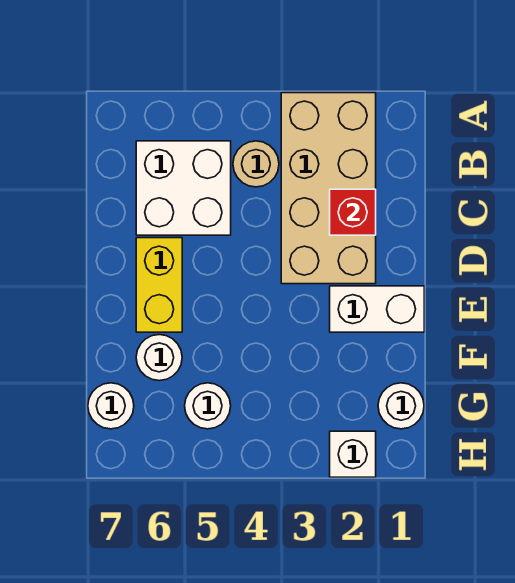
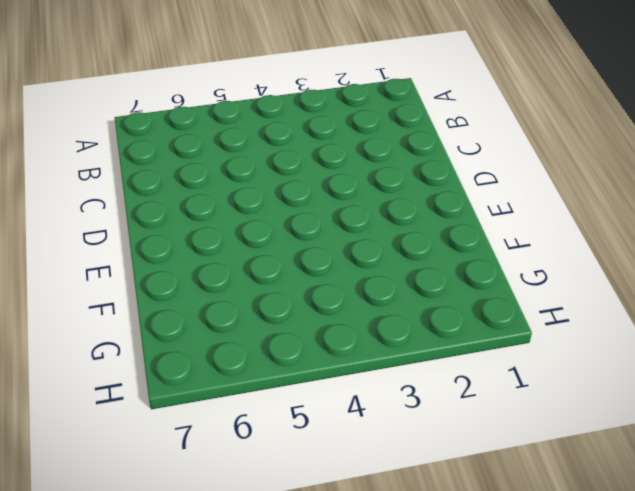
none -> tan brick A2:D3 level 1
none -> tan round brick B4 level 1

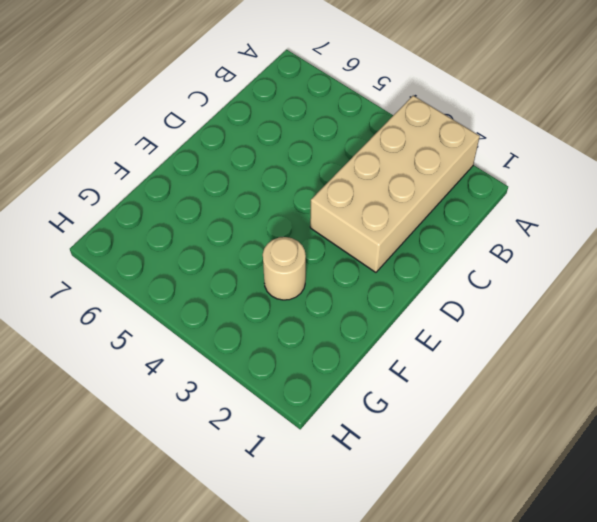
tan round brick F3 level 1 -> tan round brick B4 level 1
none -> white brick B5:C6 level 1
none -> yellow brick D6:E6 level 1

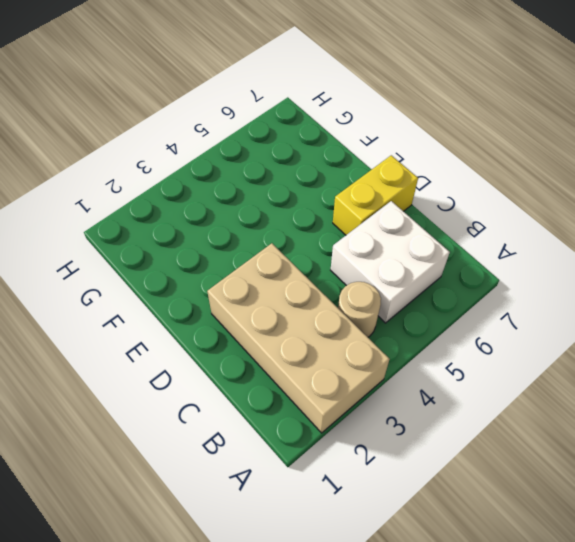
yellow brick D6:D7 level 1 -> yellow brick D6:E6 level 1
none -> white brick E1:E2 level 1
none -> white round brick F6 level 1

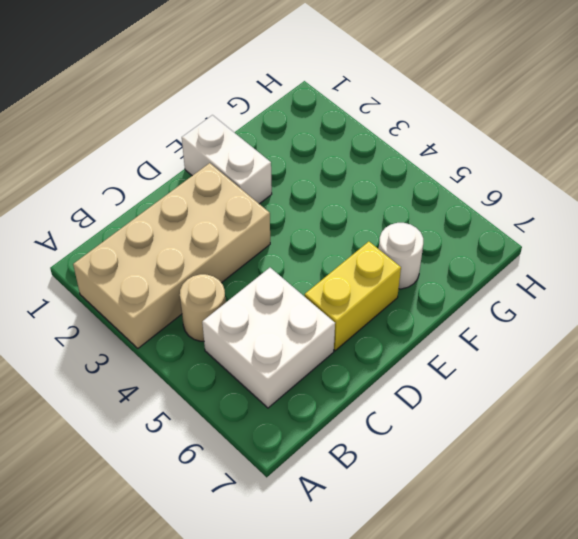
none -> white round brick G1 level 1
none -> white round brick G5 level 1

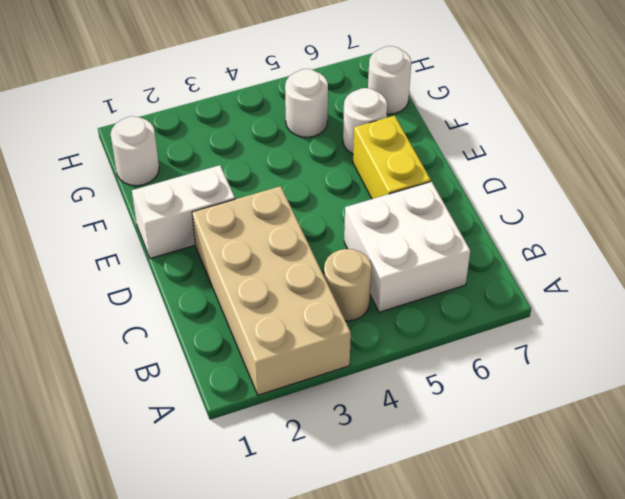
none -> white brick H2 level 1
none -> red brick C2 level 2

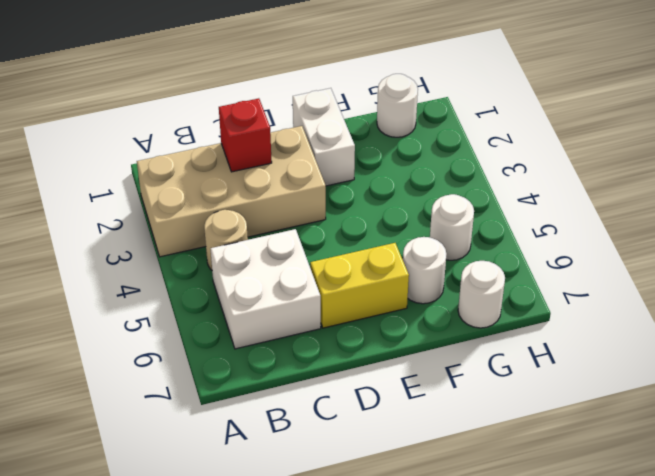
none -> white brick H2 level 1

